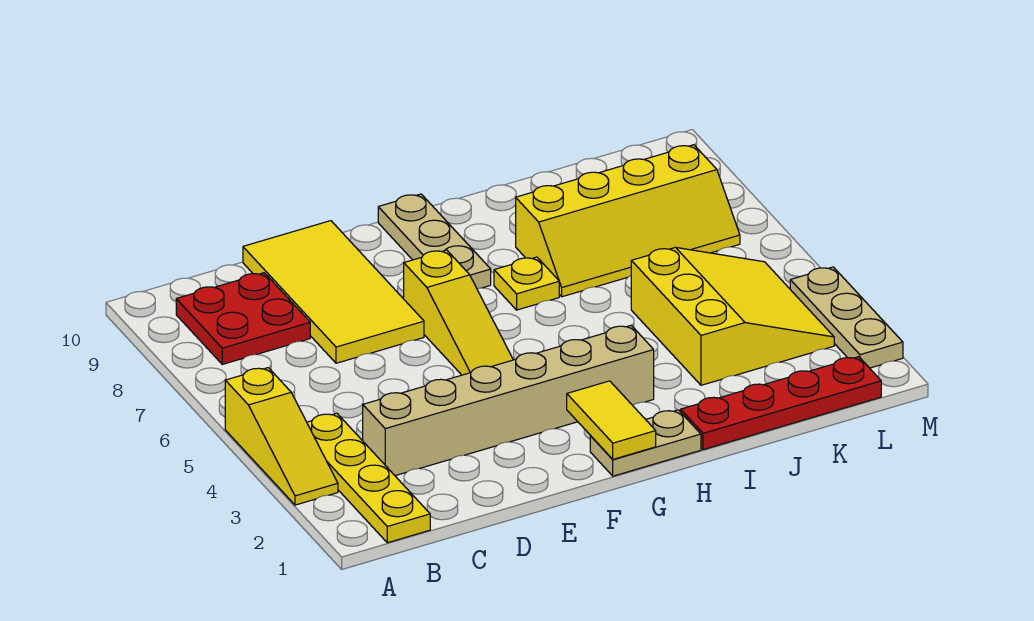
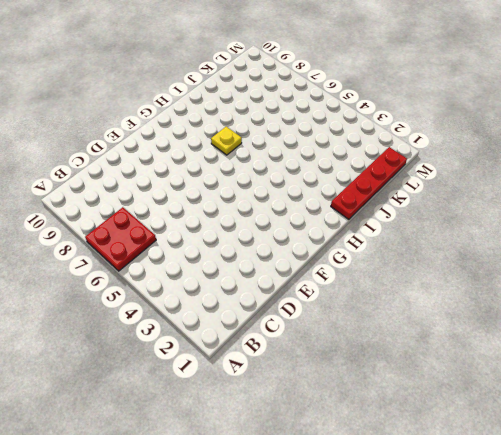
red plate A6:B7 level 1 -> red plate B8:C9 level 1
none -> yellow slope A3:A5 level 1 top 5
none -> yellow plate B1:B4 level 1
none -> tan brick C3:H3 level 1

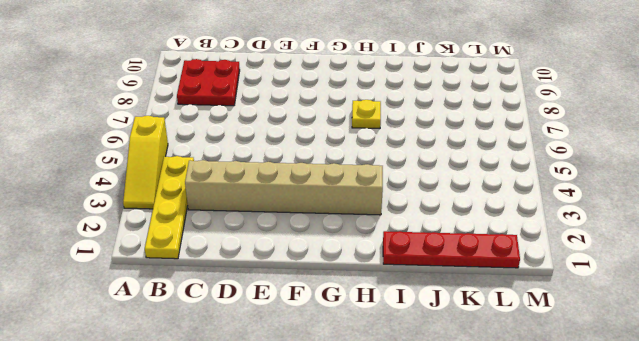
none -> yellow tile D7:E10 level 1
none -> yellow slope F5:F7 level 1 top 7
none -> tan plate G1:H1 level 1

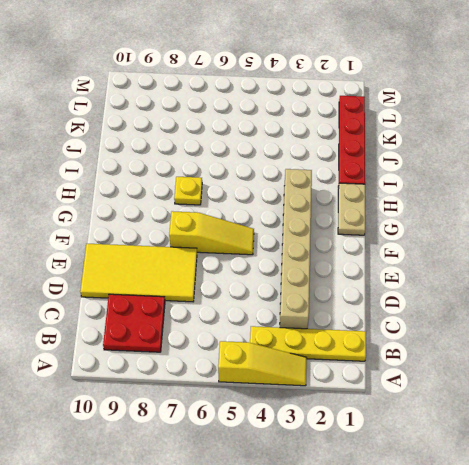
none -> tan plate G8:G10 level 1
none -> yellow slope I7:L8 level 1 top 8
none -> yellow slope J3:L5 level 1 top J

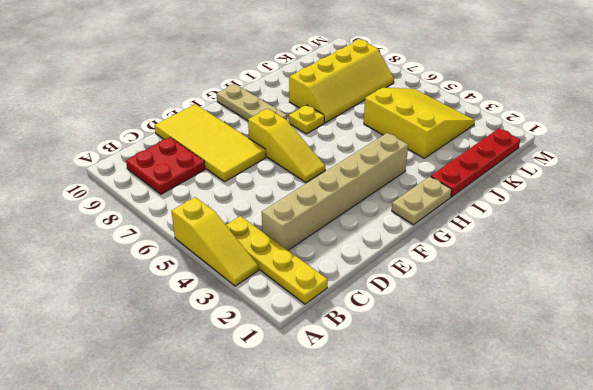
none -> tan plate M2:M4 level 1
none -> yellow tile G1:G2 level 2

